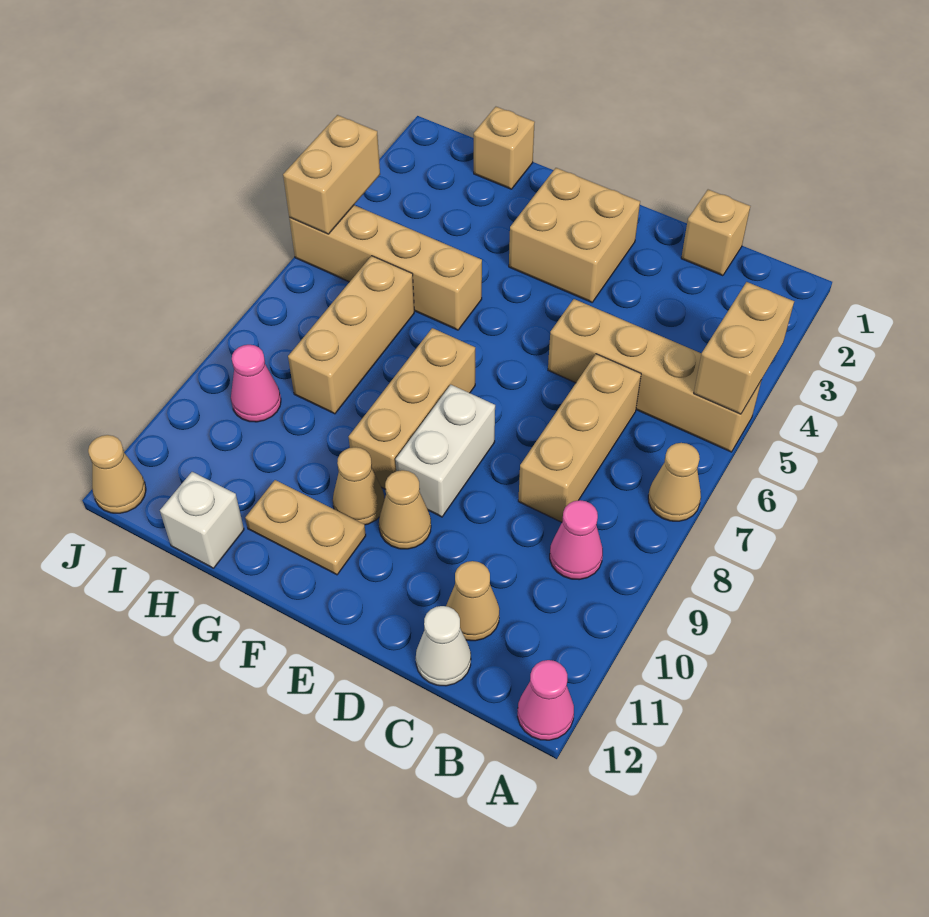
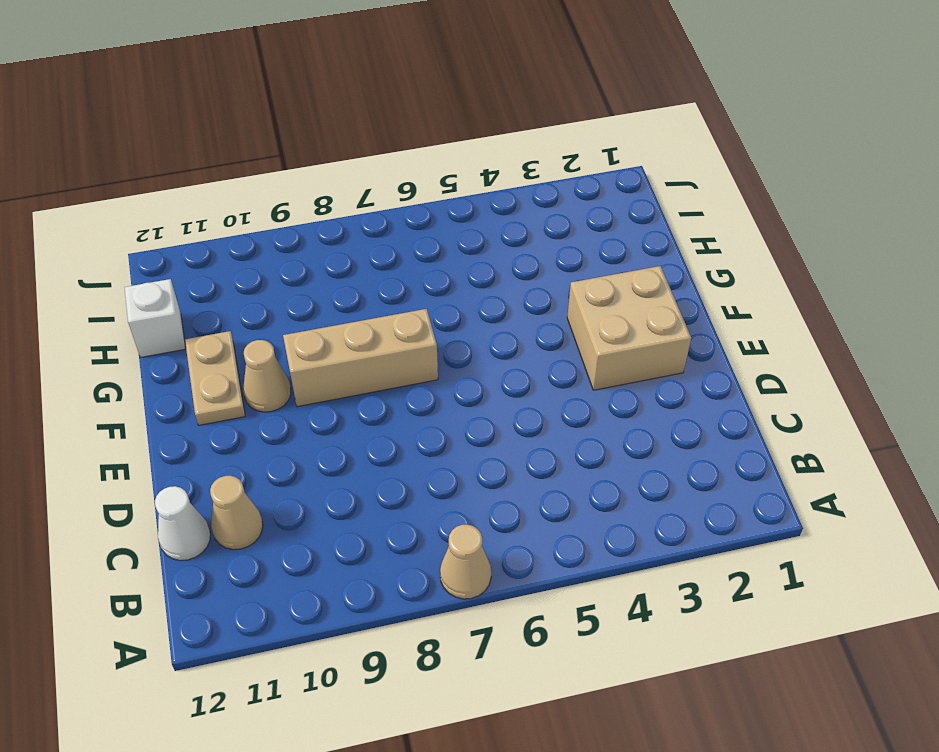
none -> tan brick A5:D5 level 1
none -> pink cone A12 level 1
none -> pink cone B9 level 1

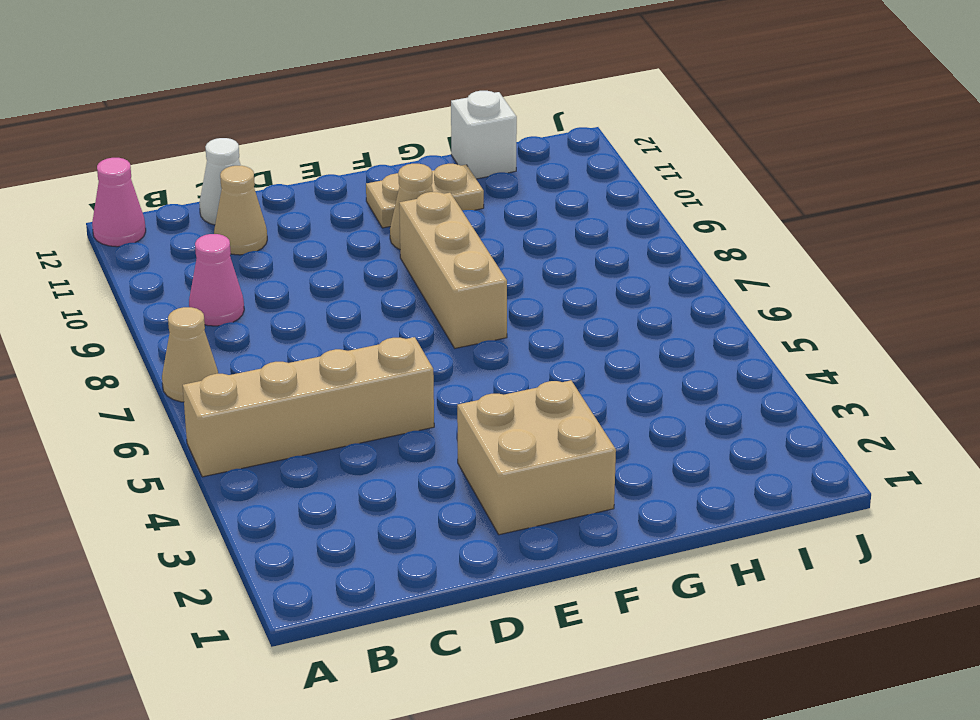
none -> tan brick C1 level 1
none -> tan brick C6:C8 level 1
none -> white brick E8:E9 level 1

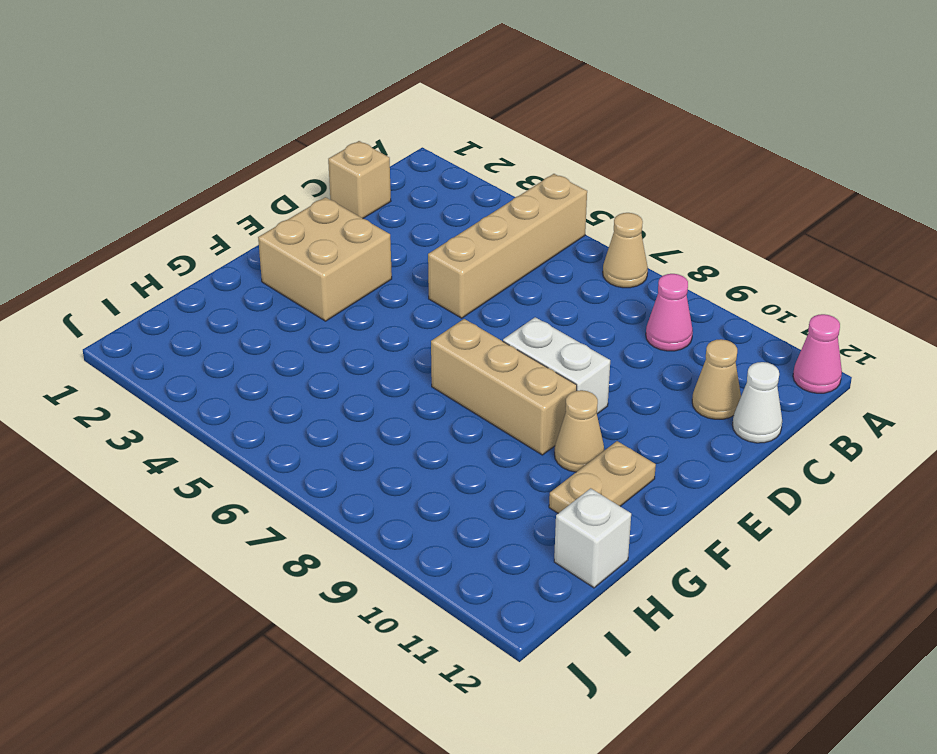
none -> tan brick C6:C8 level 1
none -> tan cone E10 level 1
none -> tan brick G5:J5 level 1

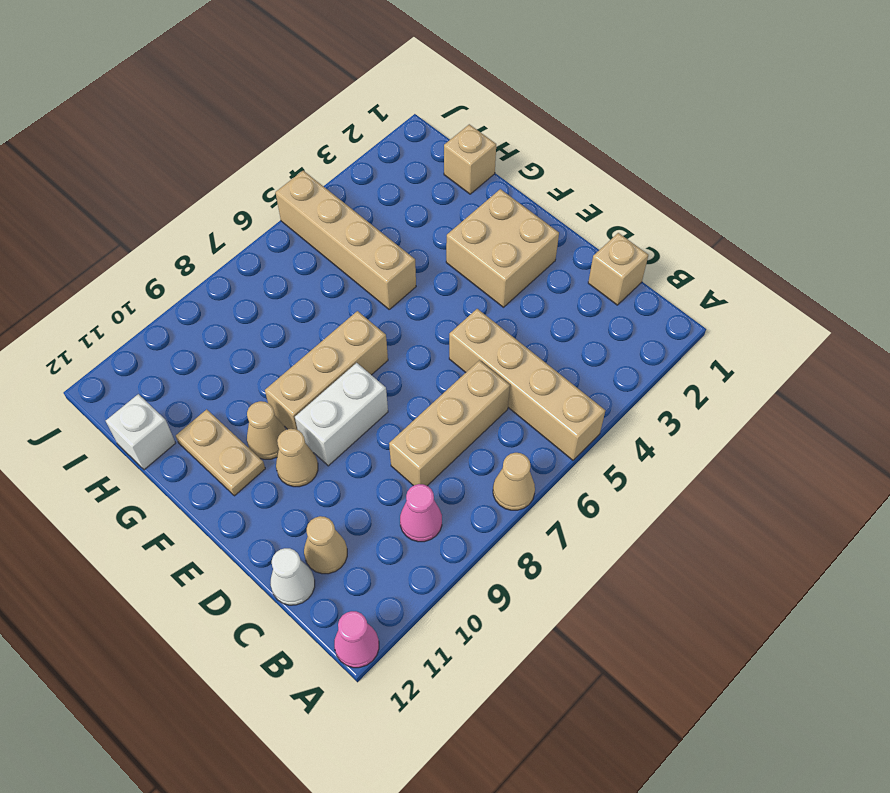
none -> tan brick H6:H8 level 1
none -> pink cone I9 level 1
none -> tan cone J12 level 1

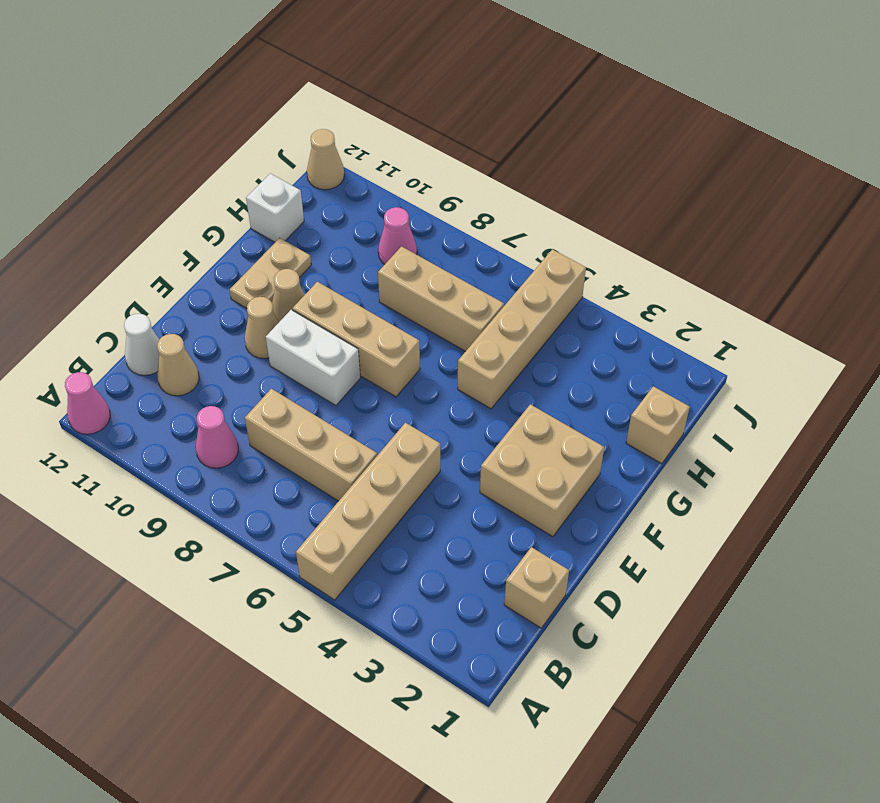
none -> tan cone A7 level 1
none -> tan brick A4:A5 level 2
none -> tan brick J4:J5 level 2

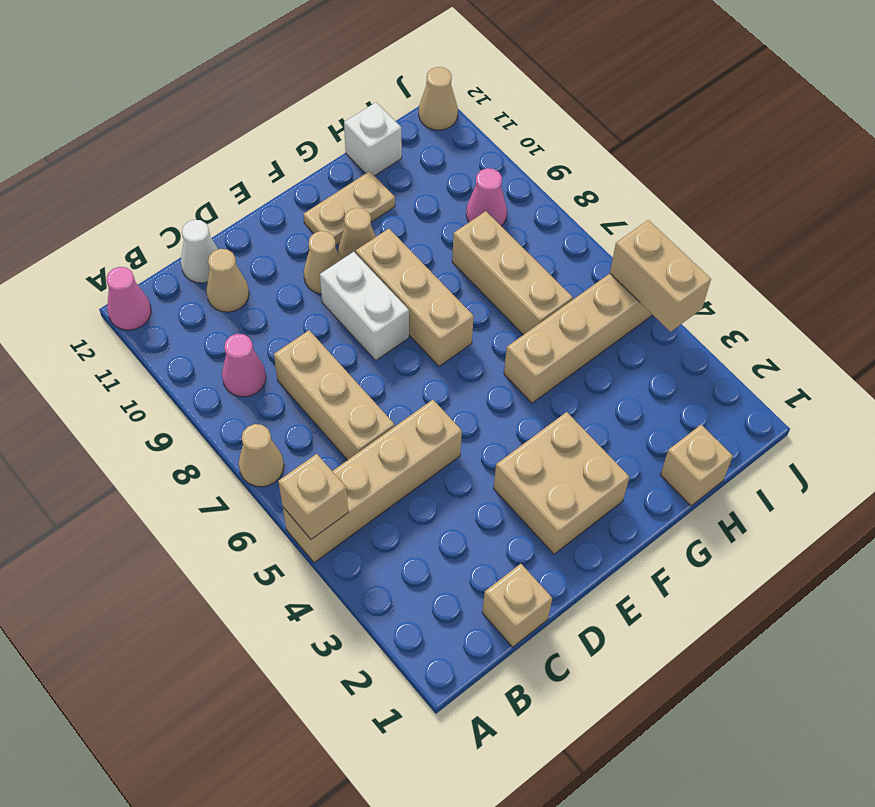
tan brick A5 level 2 -> tan brick A4:A5 level 2

